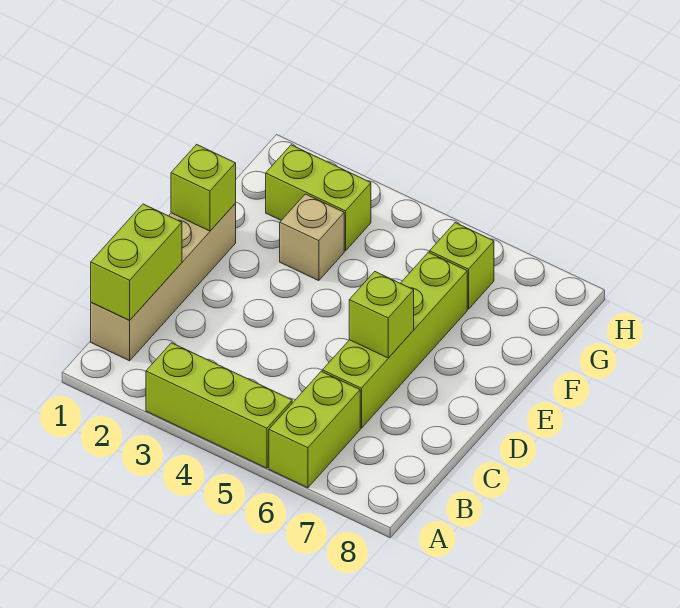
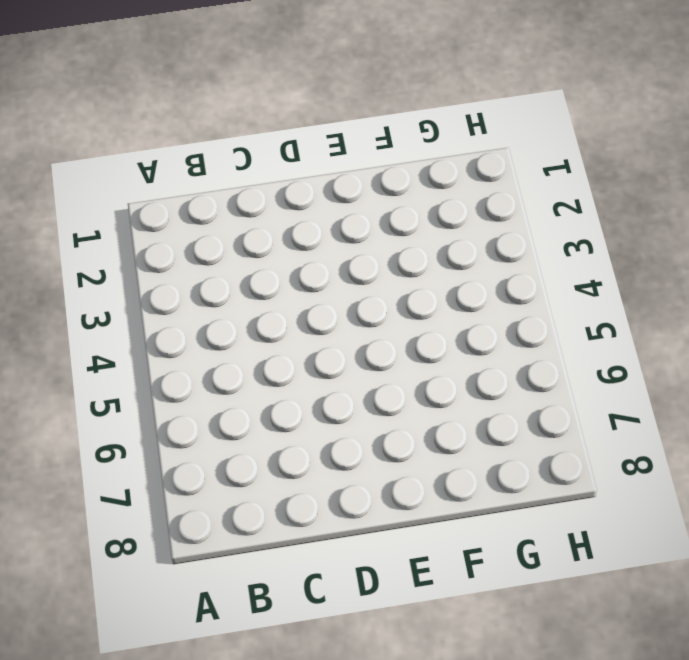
none -> lime brick A3:A5 level 1
none -> lime brick A6:B6 level 1

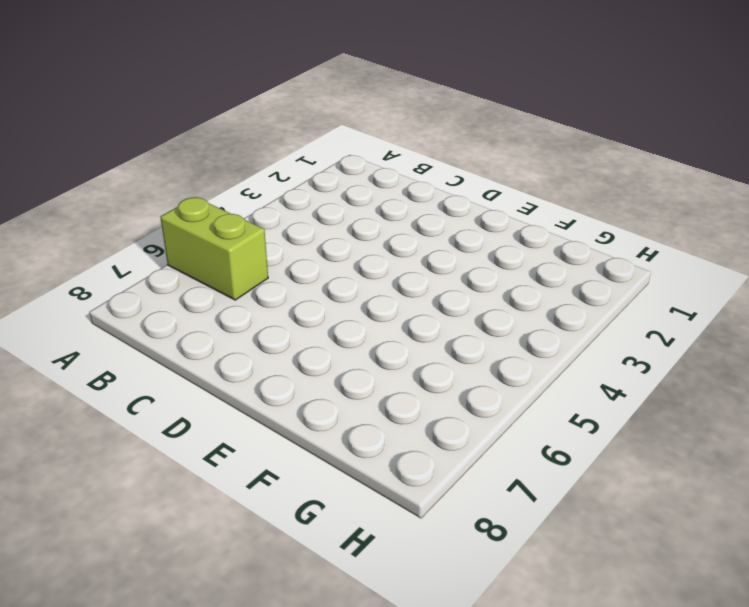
none -> lime brick A3:A5 level 1
none -> tan brick B1:E1 level 1

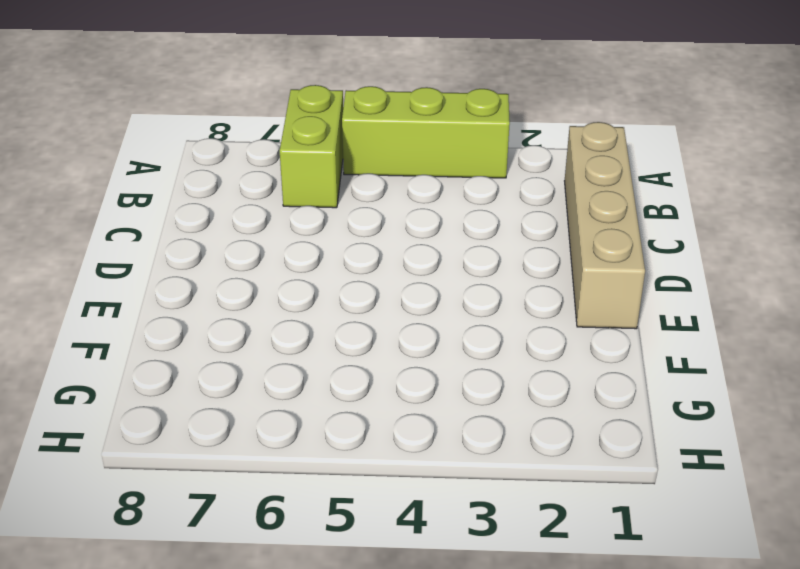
none -> lime brick C6:F6 level 1
none -> tan brick F3 level 1

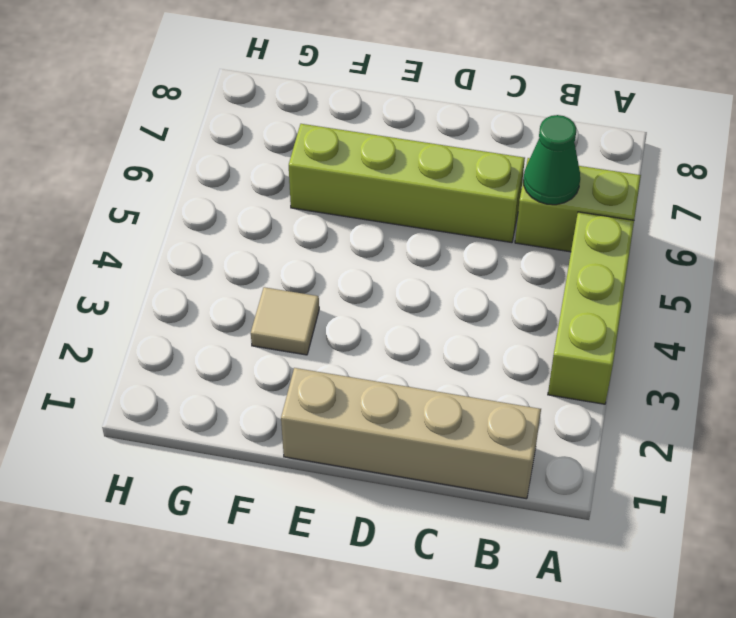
green cone B6 level 2 -> none
tan tile F3 level 1 -> tan brick F3 level 1
none -> lime brick G2:G3 level 1
none -> lime brick G6 level 1

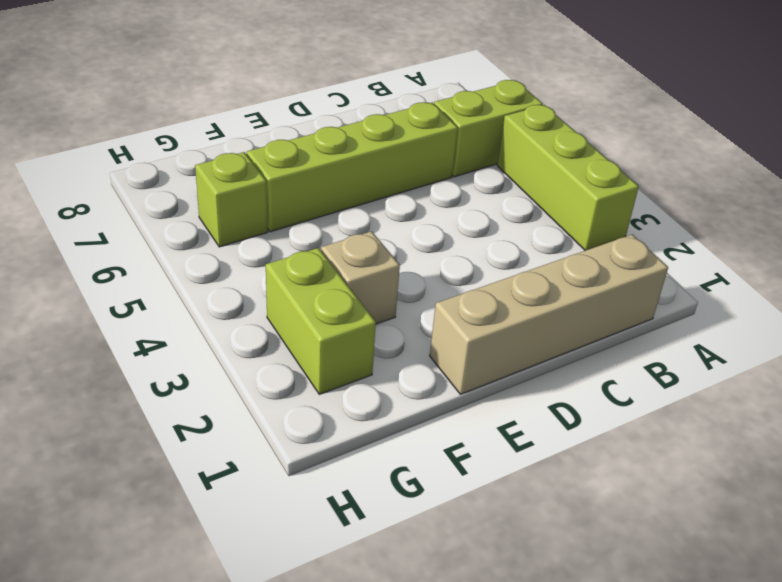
none -> lime brick B1:C1 level 2
none -> lime brick D6 level 2

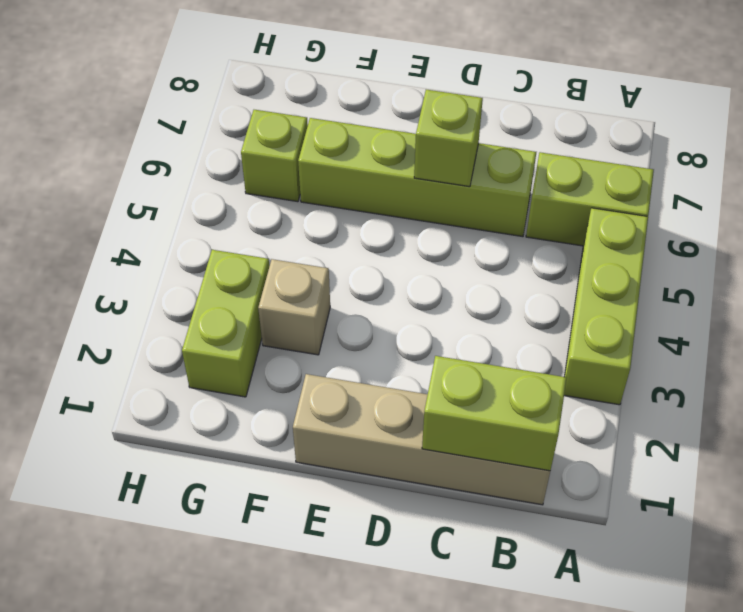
none -> lime brick E1 level 2

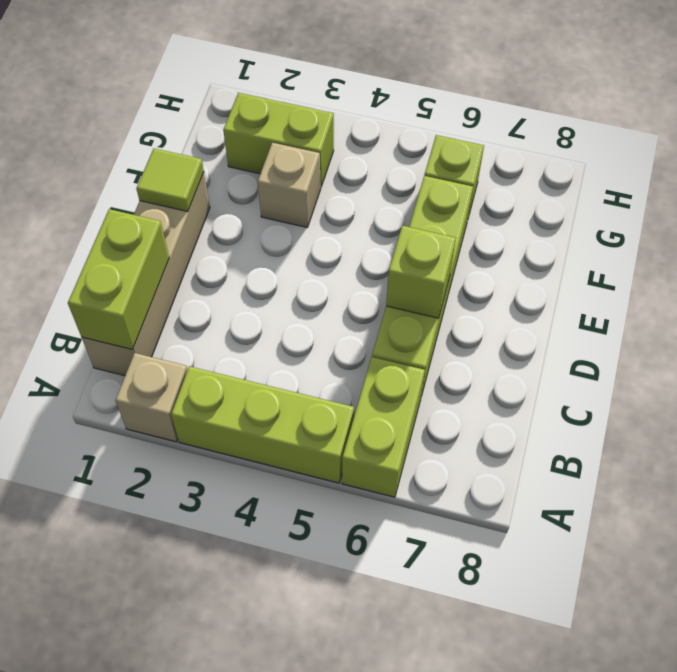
tan brick A2 level 1 -> none
lime tile E1 level 2 -> lime brick E1 level 2

